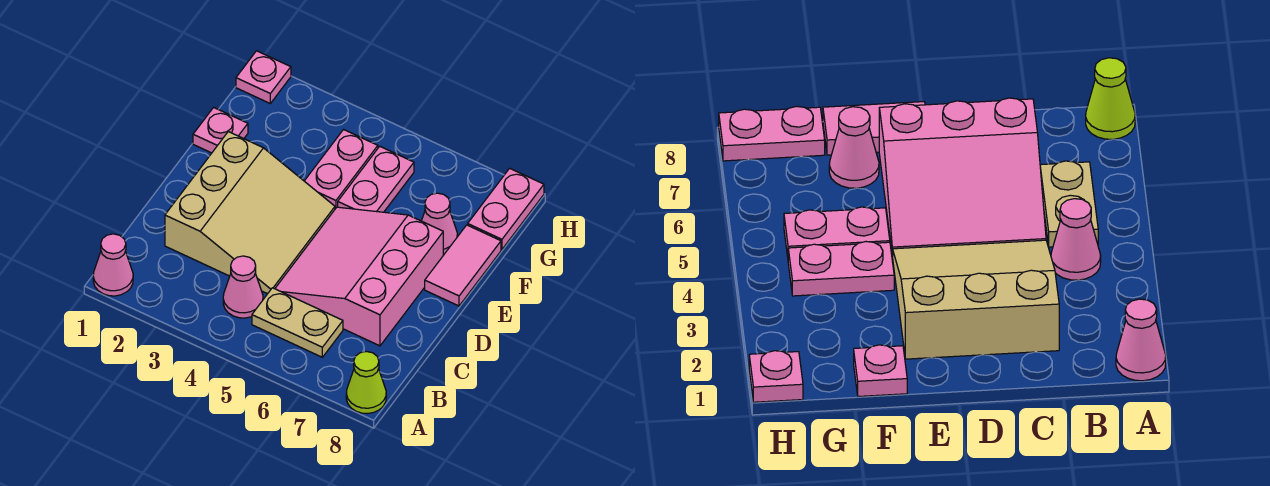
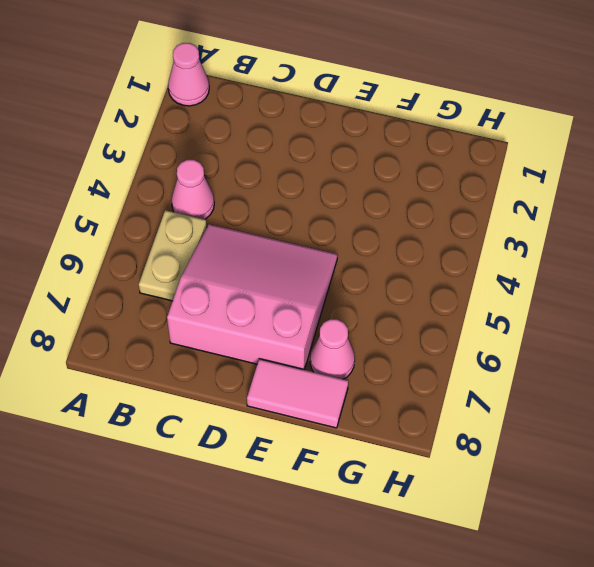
none -> lime cone A8 level 1
none -> tan slope C2:E4 level 1 top 2
none -> pink plate F1 level 1

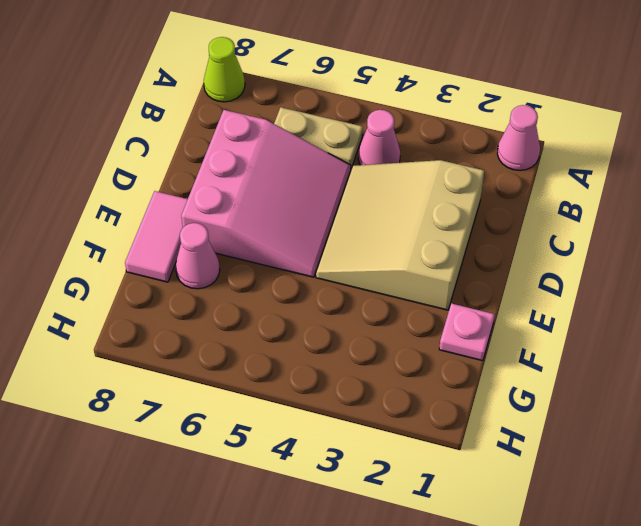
none -> pink plate F4:G4 level 1
none -> pink plate F5:G5 level 1
none -> pink plate G8:H8 level 1

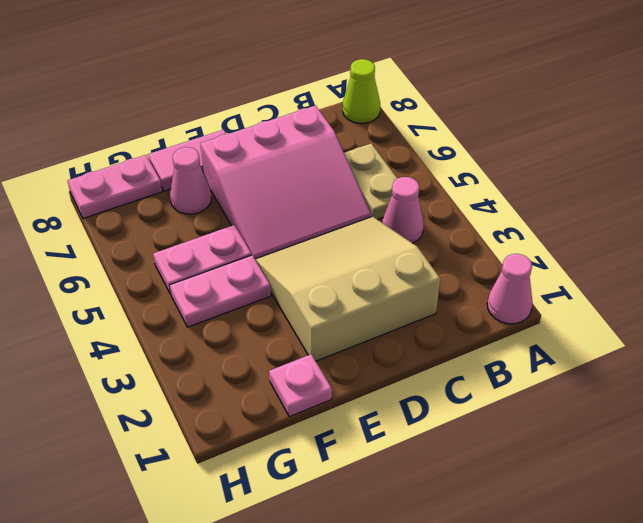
none -> pink plate H1 level 1

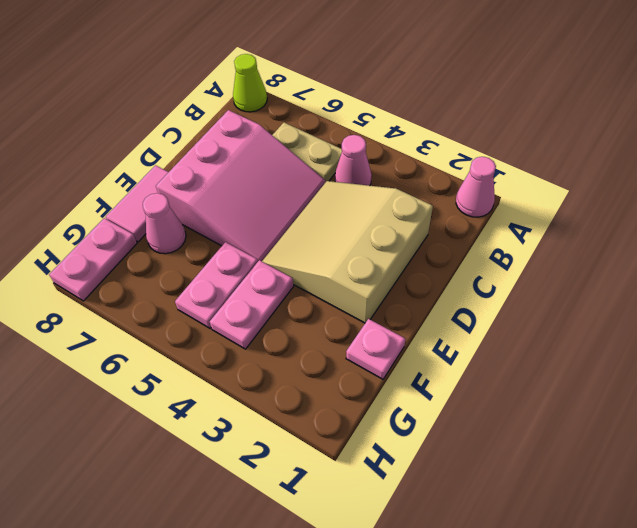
none -> pink plate H1 level 1

